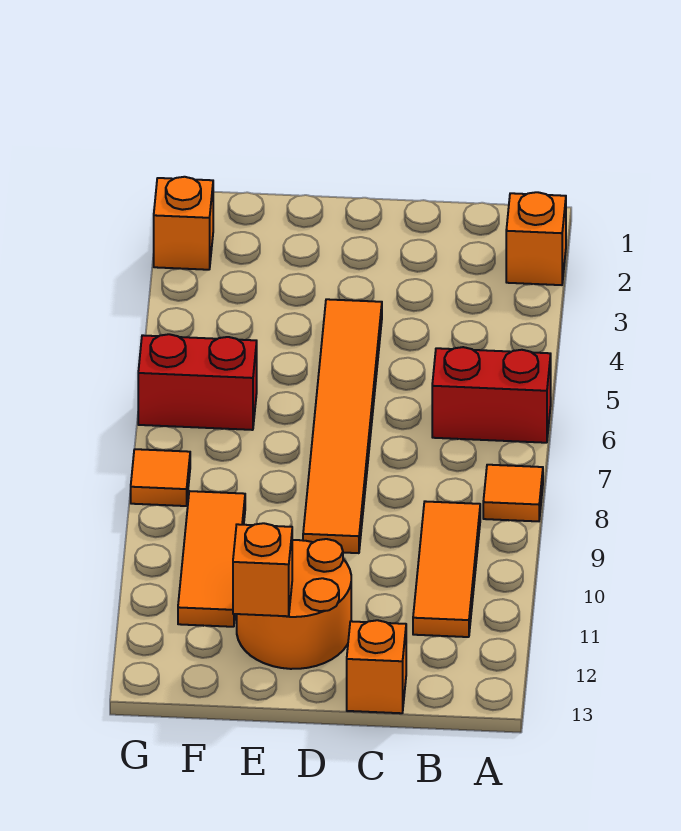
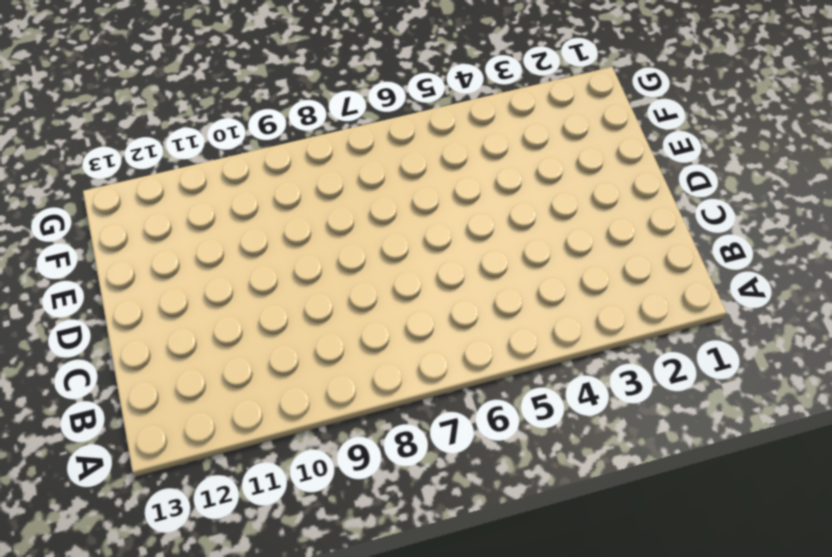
none -> orange brick A2 level 1
none -> red brick A6:B6 level 1
none -> orange tile A8 level 1

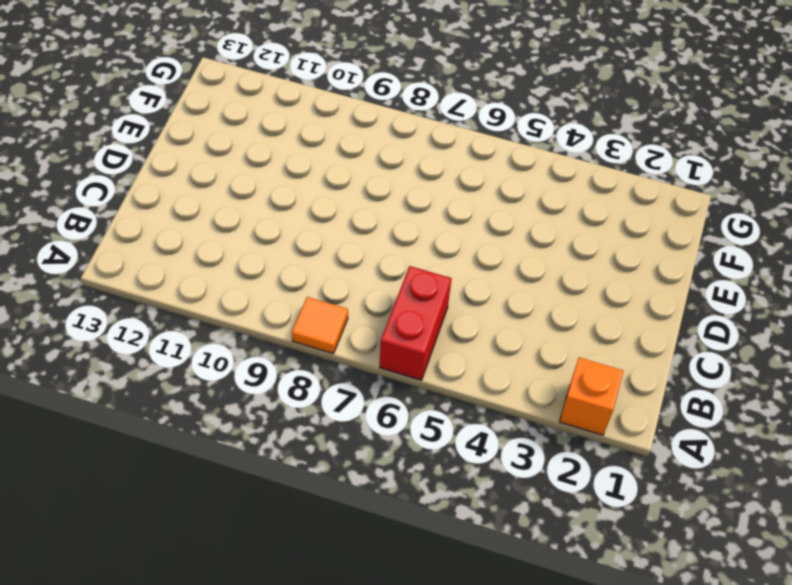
none -> orange tile B9:B11 level 1
none -> orange brick C13 level 1
none -> orange tile D4:D9 level 1

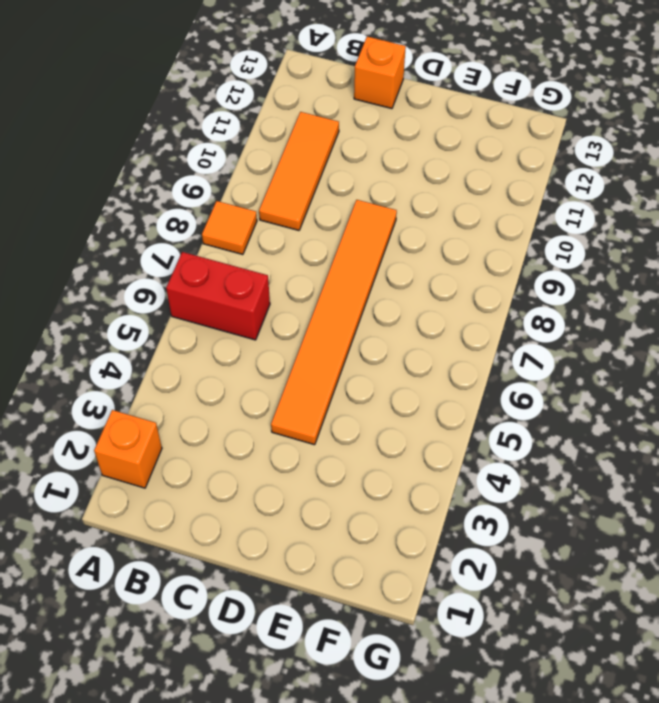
none -> orange round brick D11:E12 level 1
none -> red brick F6:G6 level 1
none -> orange tile F9:F11 level 1

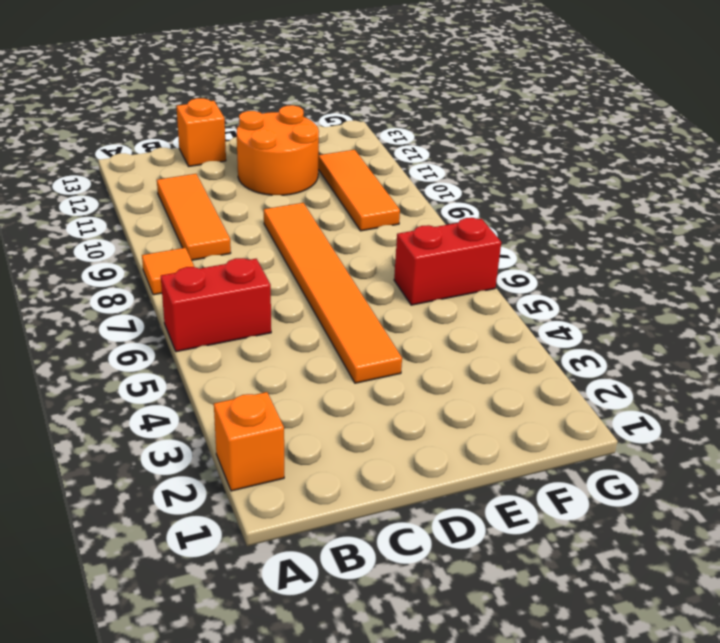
none -> orange brick G2 level 1
none -> orange tile G8 level 1
none -> orange brick E12 level 2

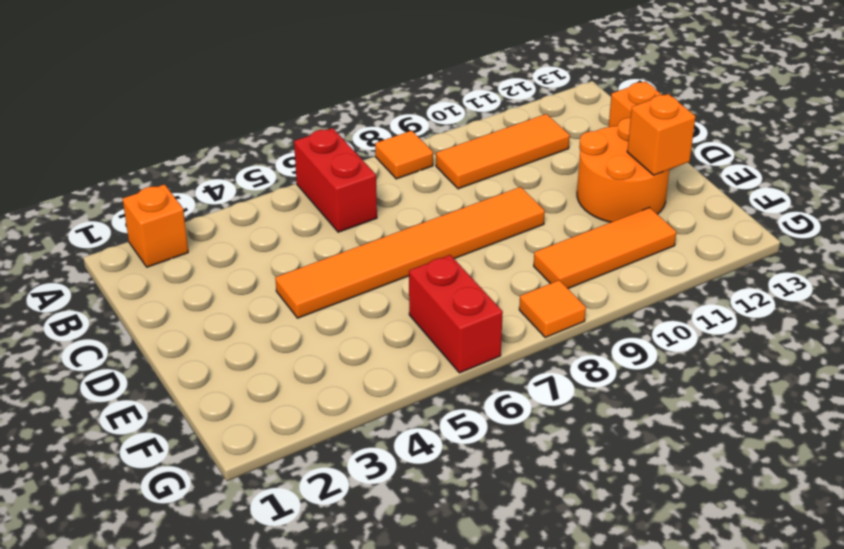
none -> orange brick G2 level 1

